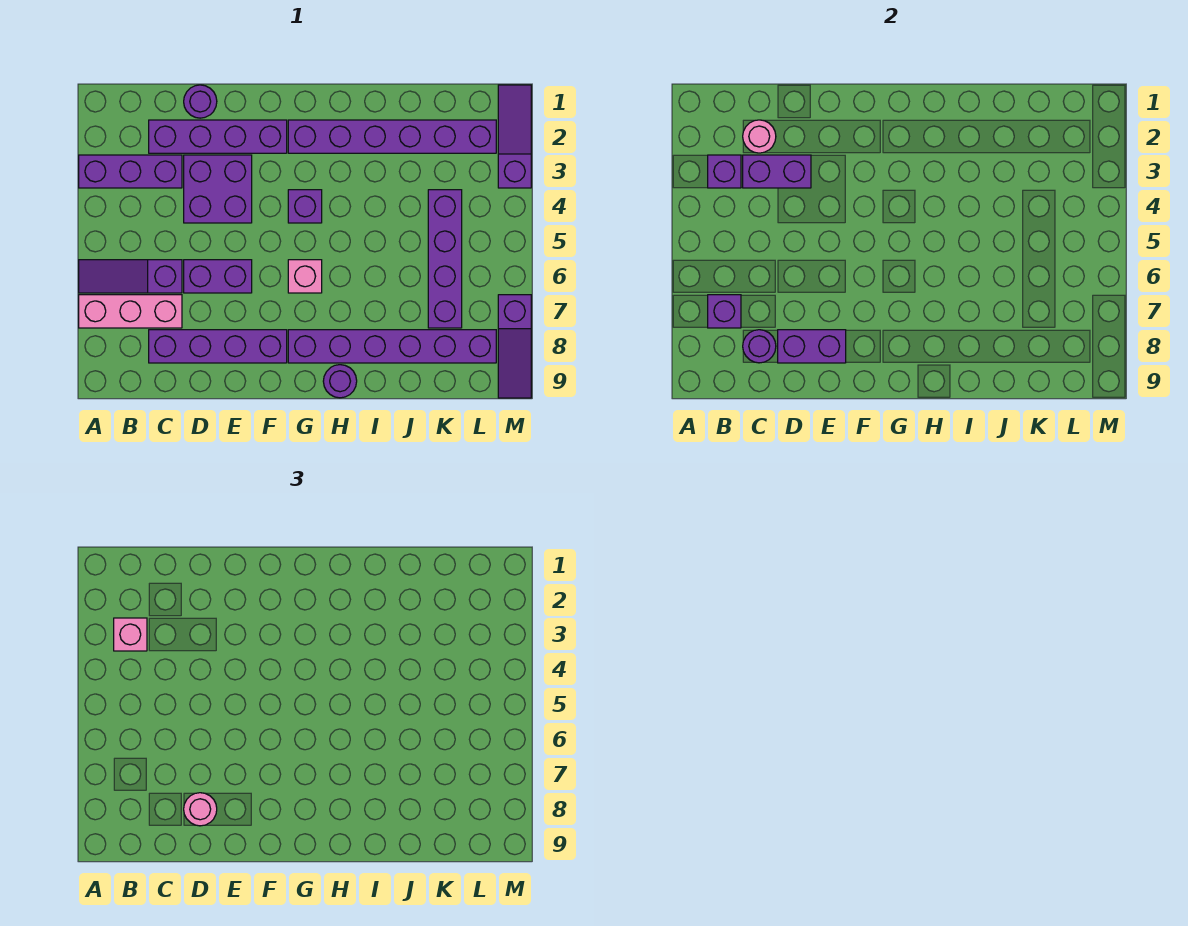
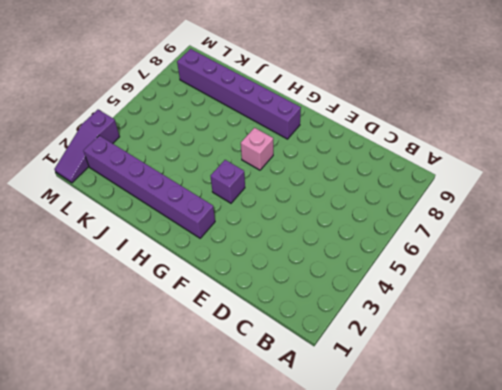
none -> purple brick A3:C3 level 1
none -> purple slope A6:C6 level 1 top C
none -> pink brick A7:C7 level 1

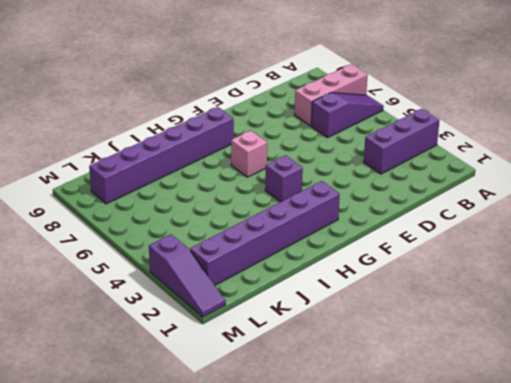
none -> purple brick C2:F2 level 1
none -> purple brick C8:F8 level 1
none -> purple round brick D1 level 1

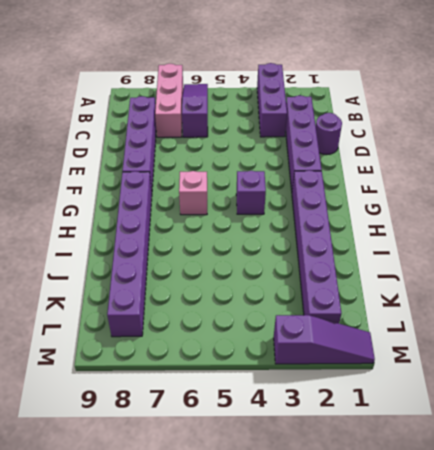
none -> purple brick D3:E4 level 1
none -> purple brick D6:E6 level 1
none -> purple round brick H9 level 1

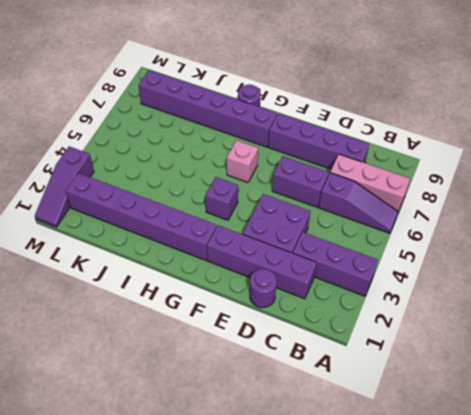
none -> purple brick K4:K7 level 1
none -> purple slope M7:M9 level 1 top 7
none -> purple brick B3 level 2

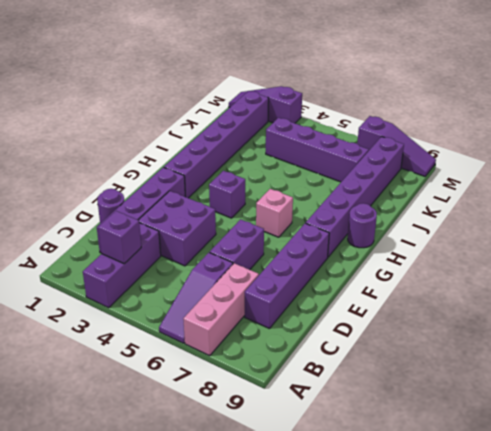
none -> purple brick B7 level 2
none -> pink round brick C2 level 2
none -> purple brick C3:D3 level 2

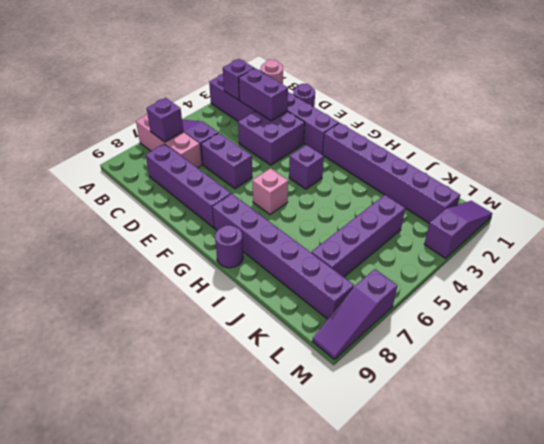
none -> purple round brick C8 level 2
none -> purple brick D8:E8 level 2
none -> pink brick B3 level 3

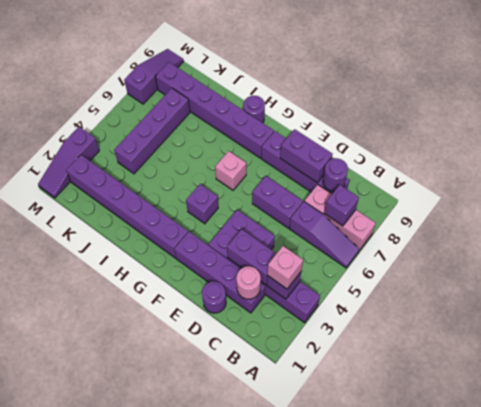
none -> pink round brick D8 level 3

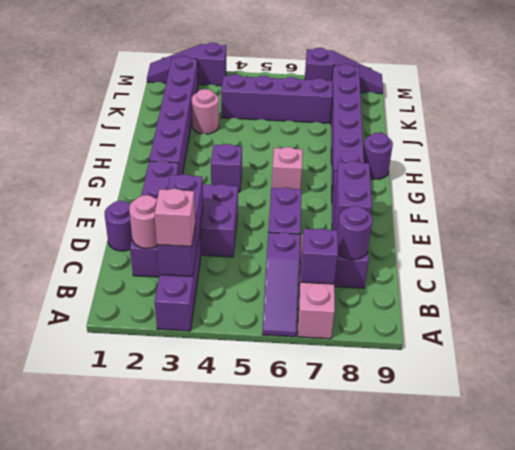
pink round brick J3 level 1 -> pink round brick D8 level 3

